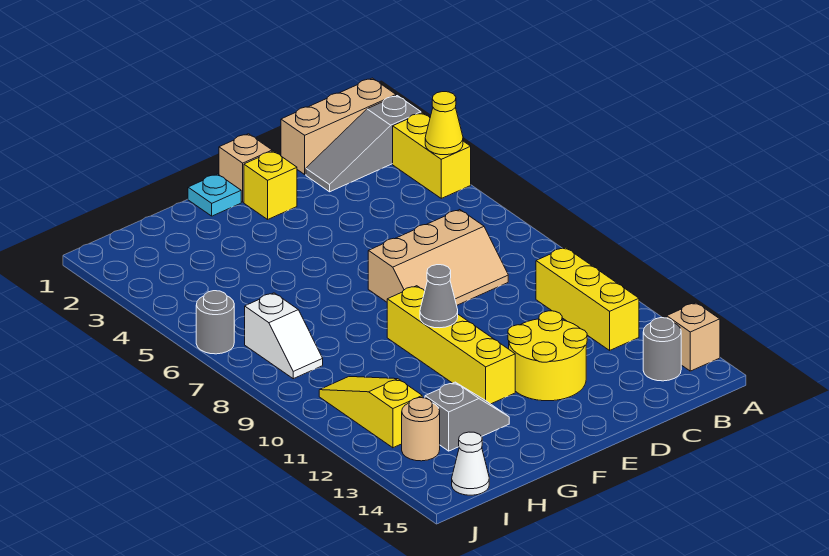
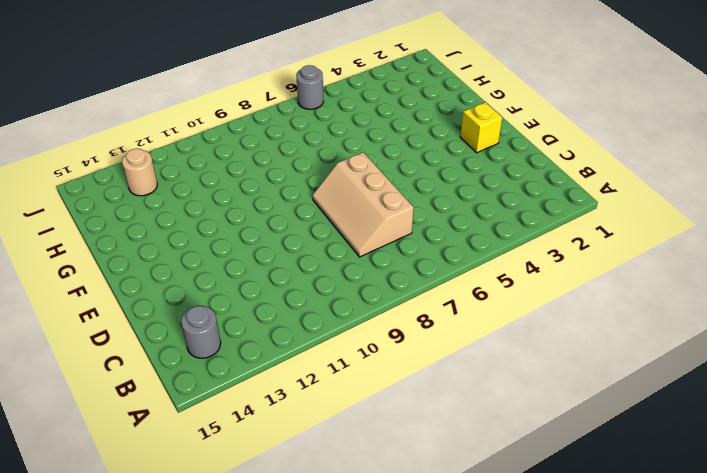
none -> tan brick A1:C1 level 1
none -> grey slope A2:C2 level 1 top A
none -> yellow brick A3:A4 level 1

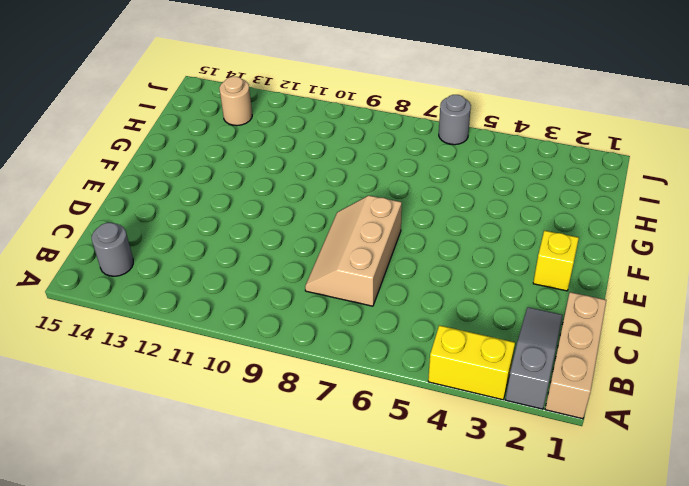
none -> tan brick A14 level 1
none -> yellow brick B10:B12 level 1
none -> yellow round brick D12:E13 level 1

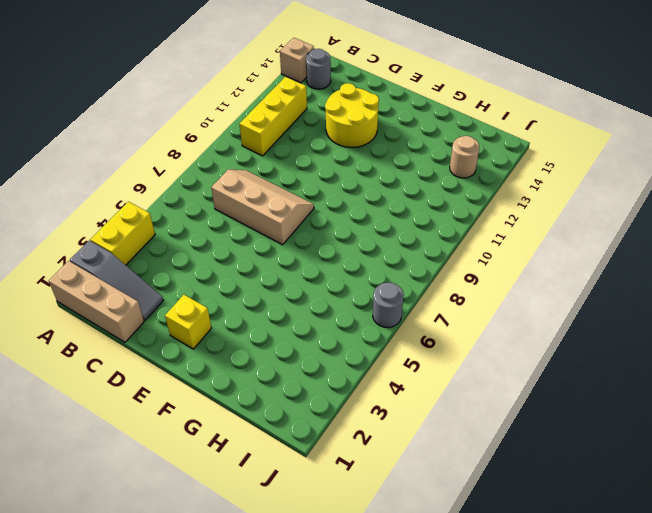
none -> tan brick E1 level 1
none -> cyan plate F1 level 1
none -> yellow brick F9:F12 level 1

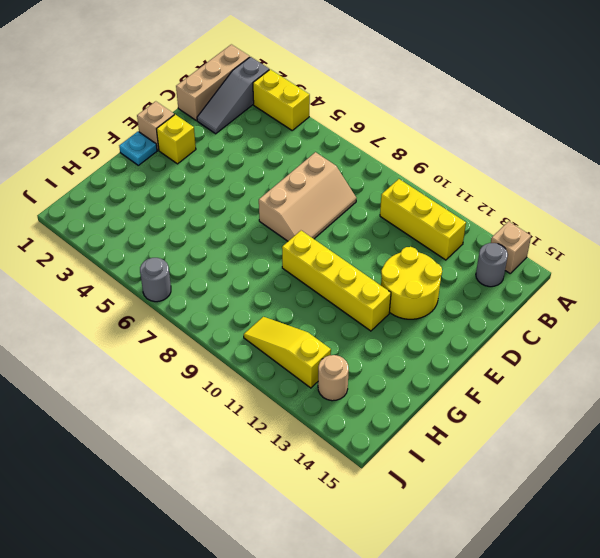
none -> grey slope G13:H13 level 1 top H
none -> white slope I7:I8 level 1 top 7
none -> white cone I15 level 1

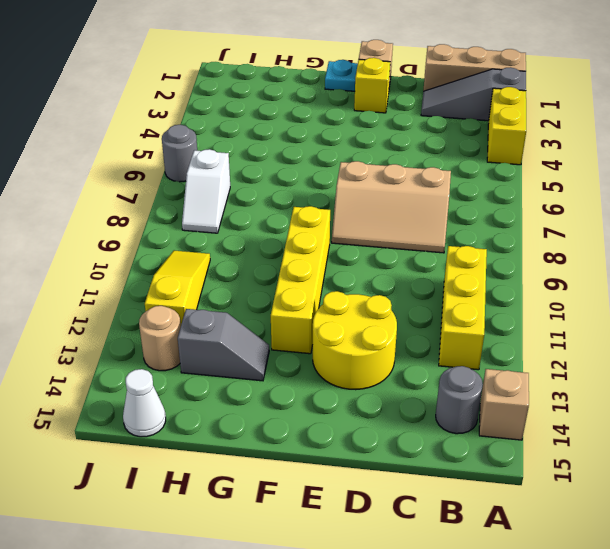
none -> yellow cone A4 level 2
none -> grey cone F10 level 2

